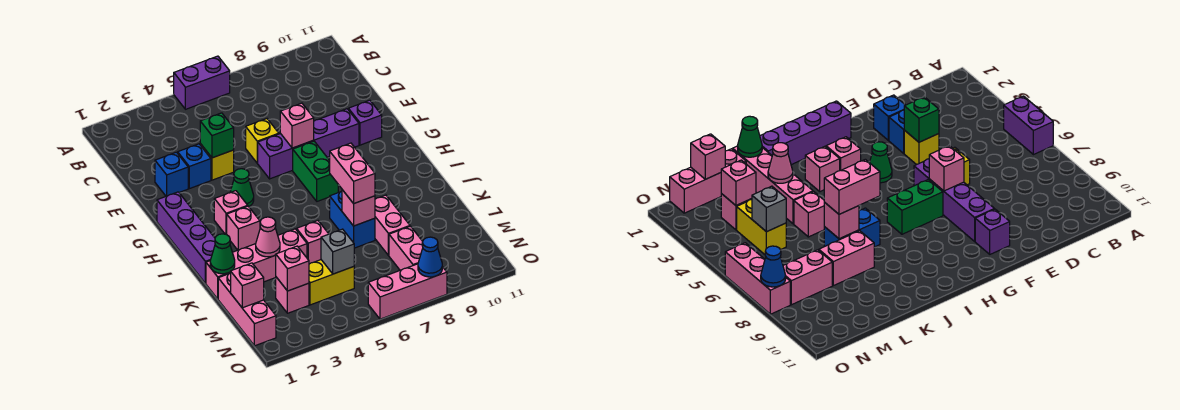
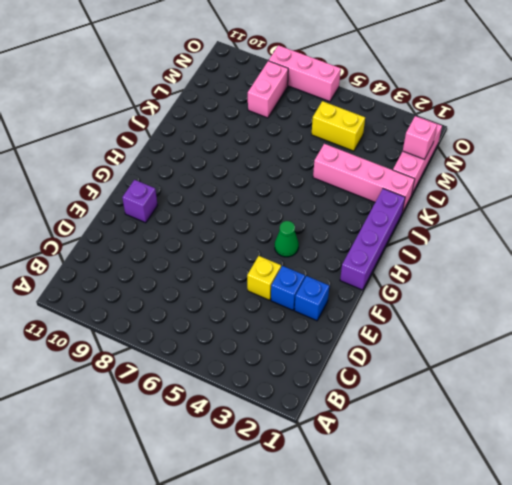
none -> purple brick A5:A6 level 1
none -> yellow brick E6 level 1
none -> purple brick F6:F9 level 1
none -> green brick G7:H7 level 1

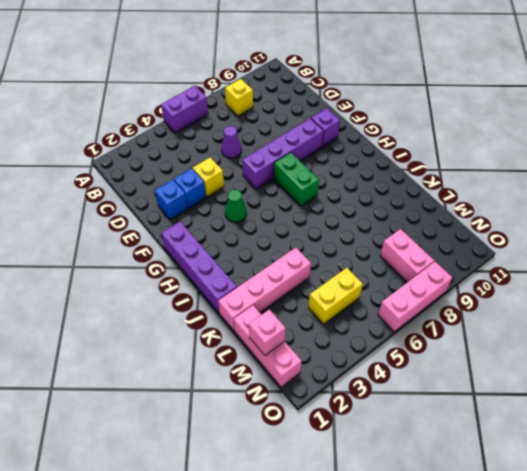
yellow brick B8 level 1 -> yellow brick E6 level 1
purple cone D6 level 1 -> none
none -> pink brick H3 level 1
none -> pink brick I3 level 1
none -> blue brick J7:K7 level 1
none -> pink brick K5 level 1

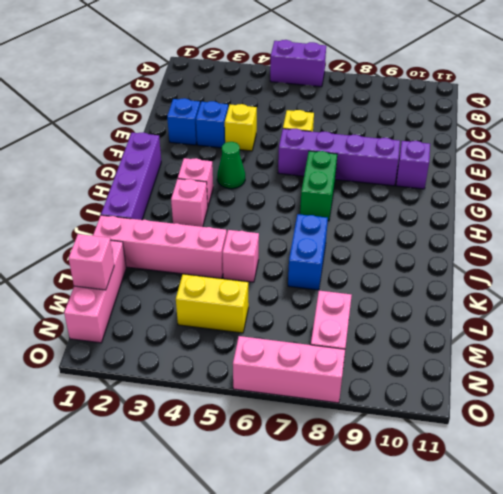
none -> pink brick K8:L8 level 1
none -> pink brick M3 level 1
none -> green brick E4 level 2
none -> pink brick F7 level 2

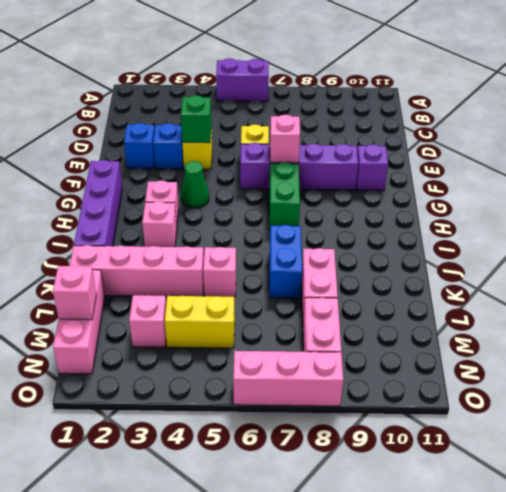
none -> green cone K1 level 2
none -> pink cone K3 level 2
none -> pink brick K7 level 2
none -> pink brick M3 level 2

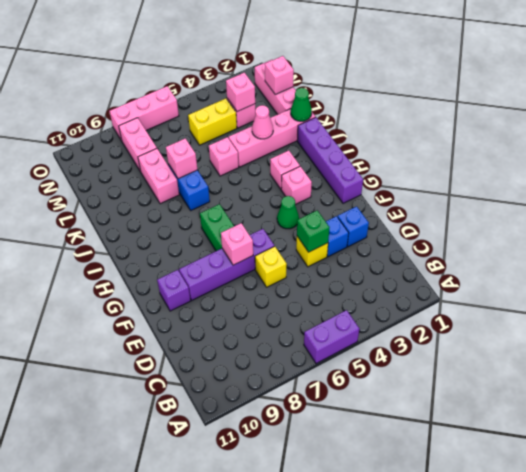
none -> grey brick M5 level 2
none -> blue cone O8 level 2
none -> pink brick J7:K7 level 3

